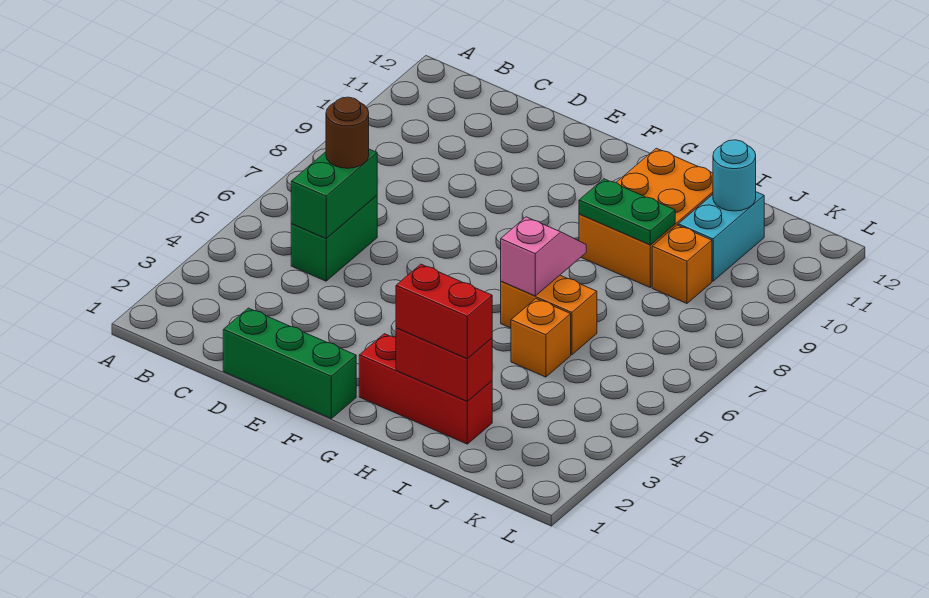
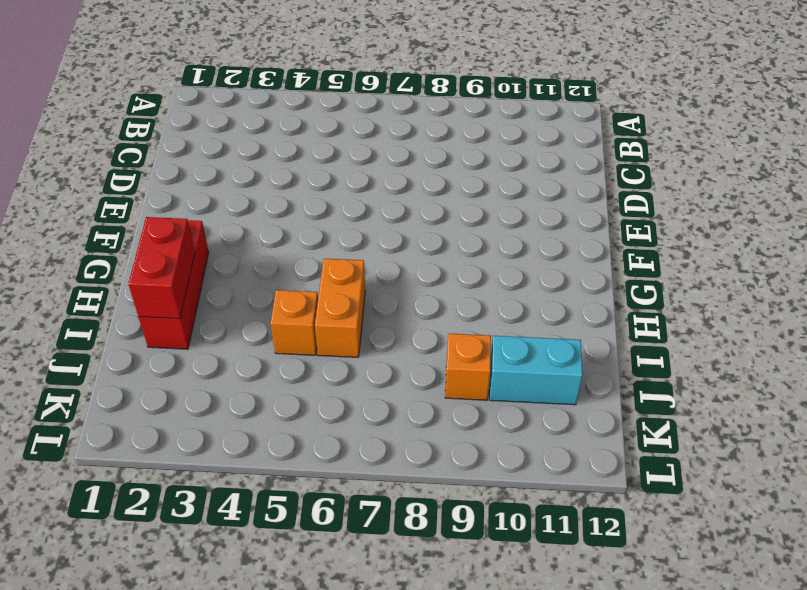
none -> green brick C5:C6 level 1
none -> green brick D1:F1 level 1
none -> orange brick H9:I11 level 1

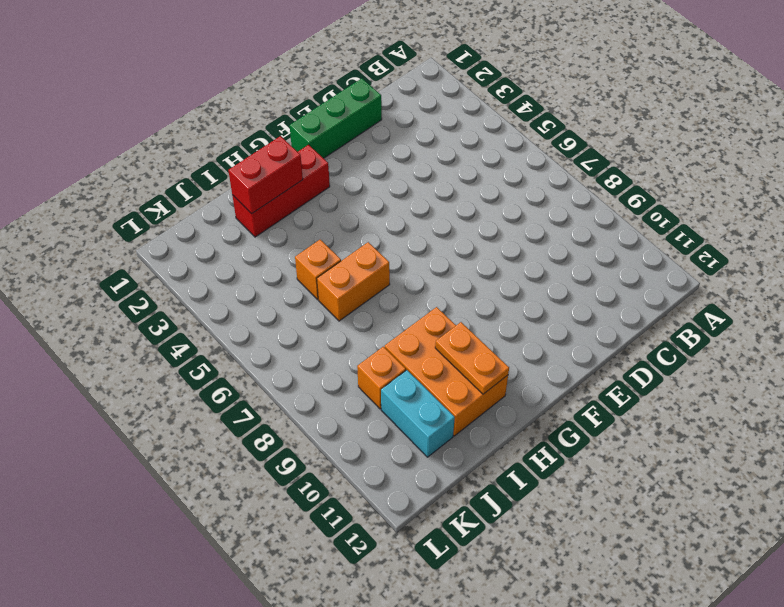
orange plate H10:H11 level 2 -> none
none -> green brick C5:C6 level 1
none -> green brick C5:C6 level 2
none -> pink slope H6:H7 level 2 top 6

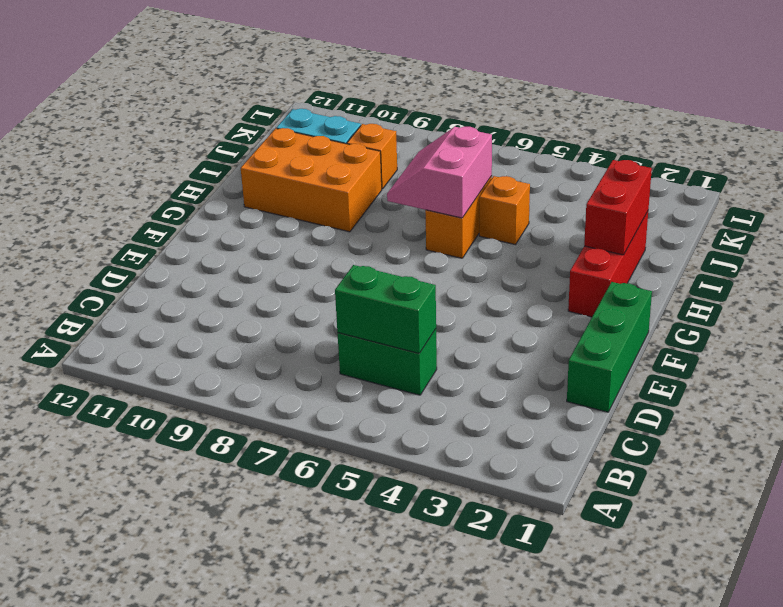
pink slope H6:I7 level 2 top 6 -> pink slope H6:H7 level 2 top 6
none -> green plate H9:I9 level 2
none -> cyan round brick J11 level 2
none -> brown round brick C6 level 3

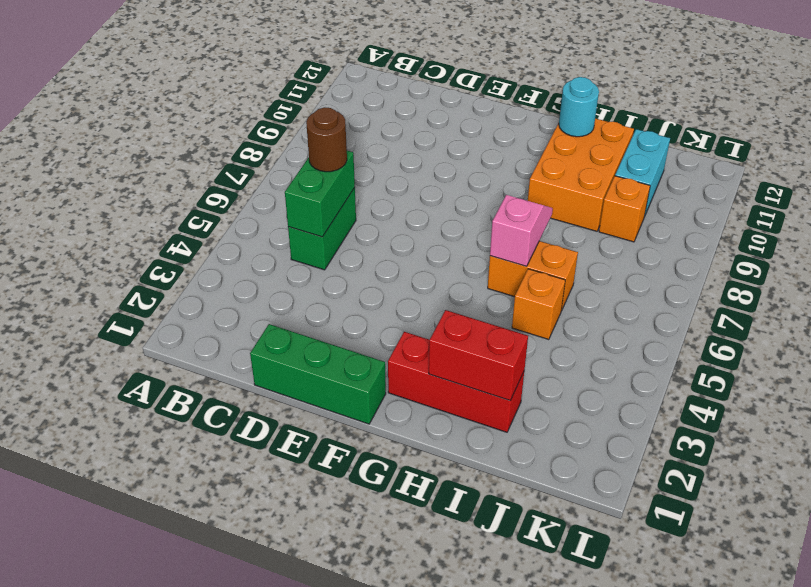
cyan round brick H11 level 2 -> cyan round brick J11 level 2
none -> green plate H9:I9 level 2
none -> red brick H2:I2 level 3

